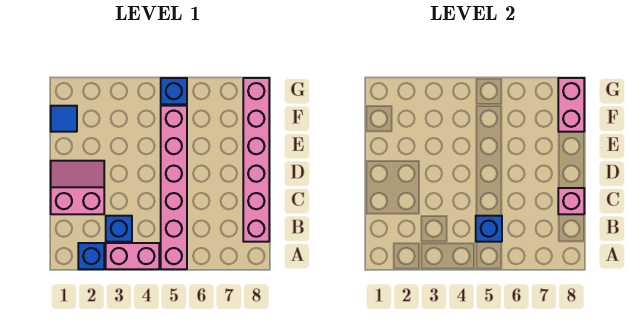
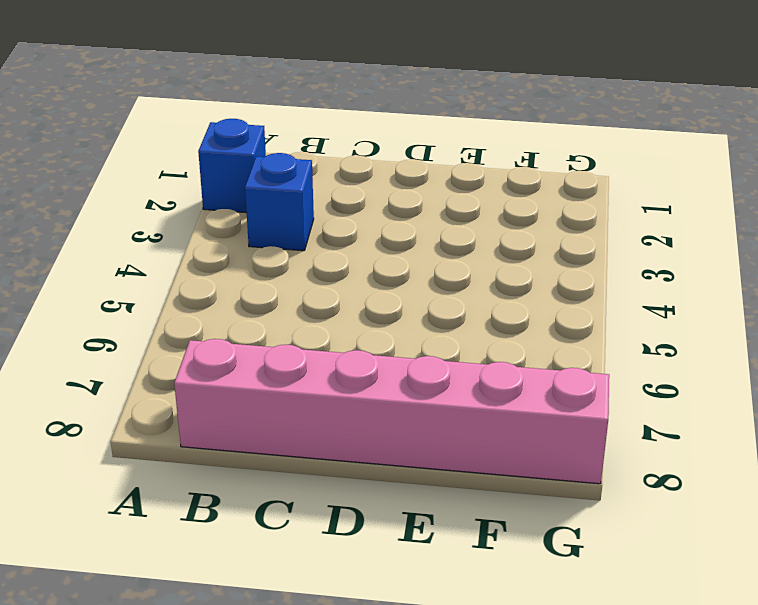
none -> pink brick A3:A4 level 1
none -> pink brick A5:F5 level 1

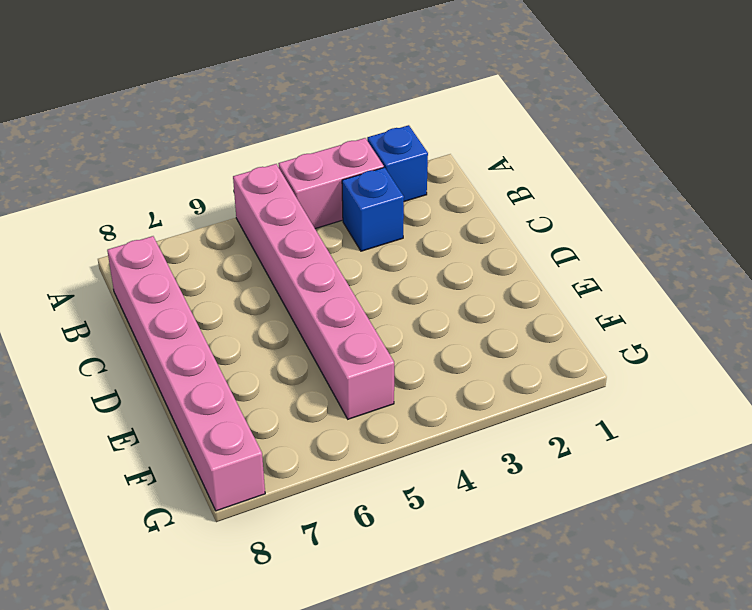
none -> pink slope C1:D2 level 1 top C
none -> blue tile F1 level 1

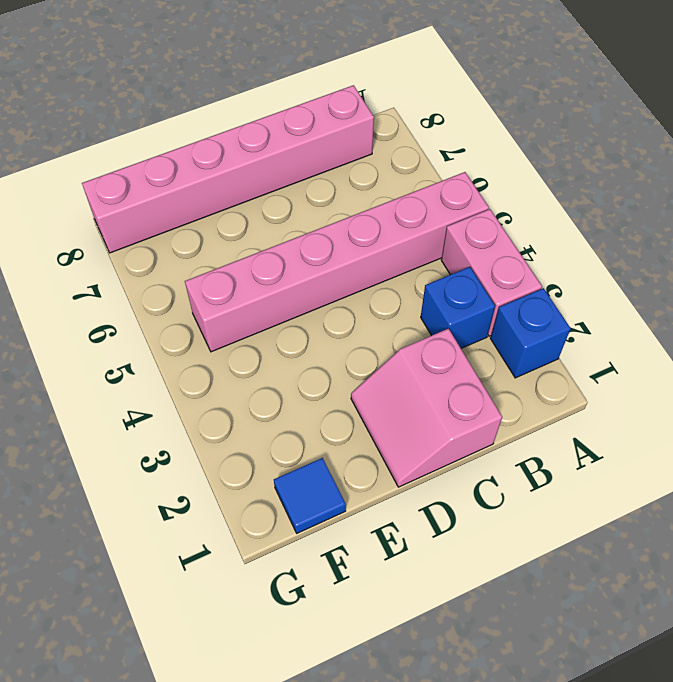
none -> blue brick G5 level 1
none -> blue brick B5 level 2

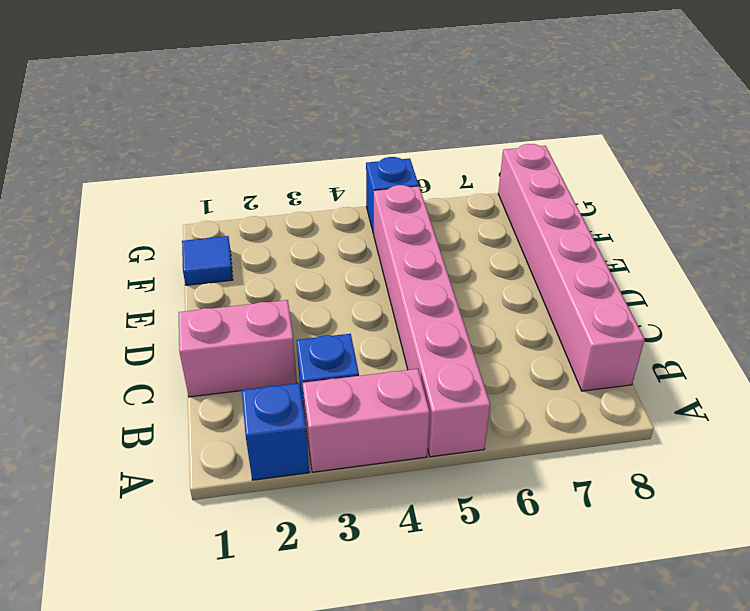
none -> blue brick B5 level 2
none -> pink brick C8 level 2

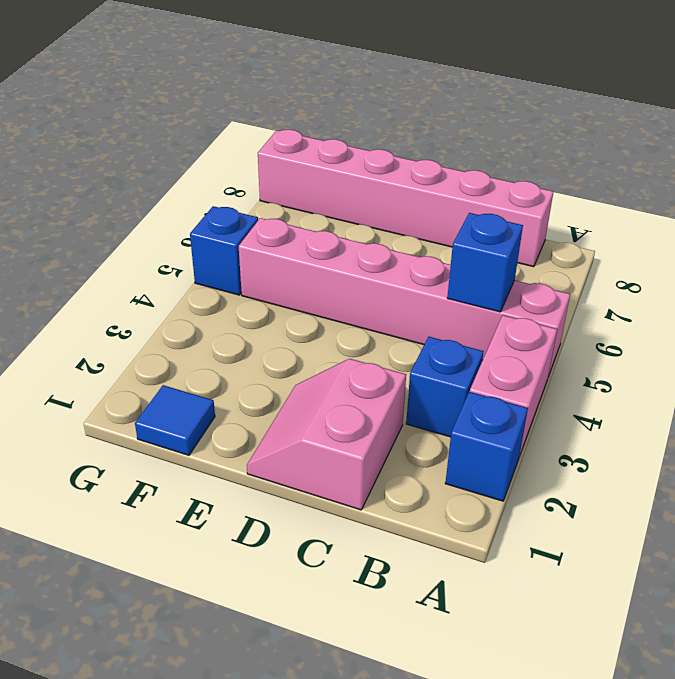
none -> pink brick C8 level 2
none -> pink brick F8:G8 level 2

